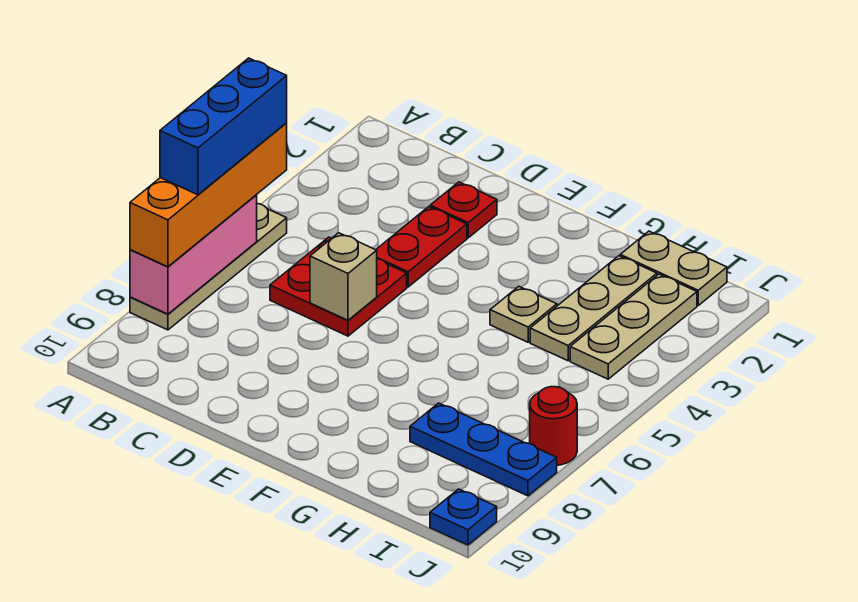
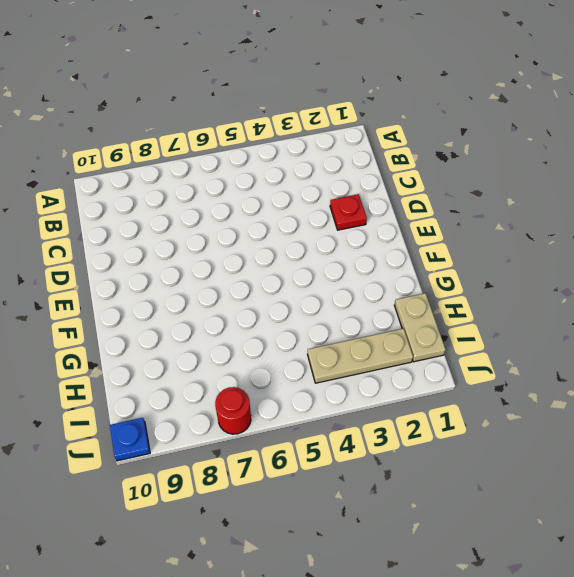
none -> tan plate A5:A8 level 1
none -> red plate C5:D6 level 1
none -> red plate D3:D4 level 1

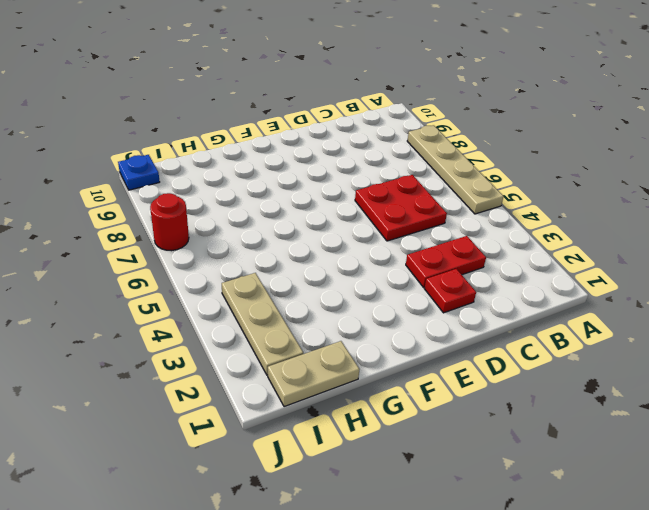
red plate C3:D3 level 1 -> red plate D3:D4 level 1
none -> tan plate G4 level 1
none -> tan plate H2:H4 level 1
none -> blue plate H8:J8 level 1

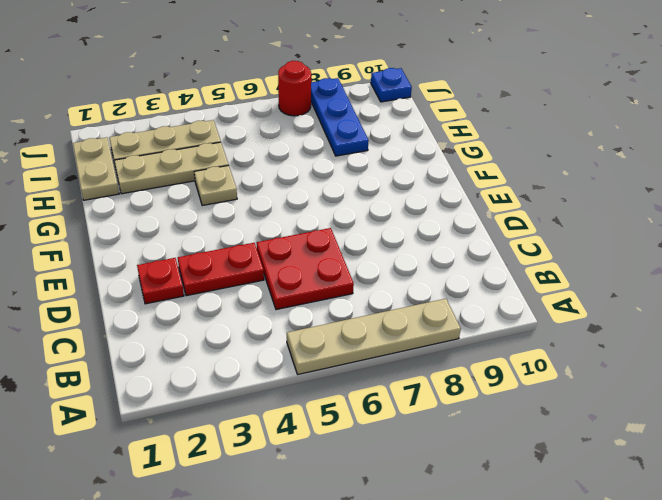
none -> pink brick A6:A8 level 2
none -> tan brick D6 level 2
none -> orange brick A5:A8 level 3

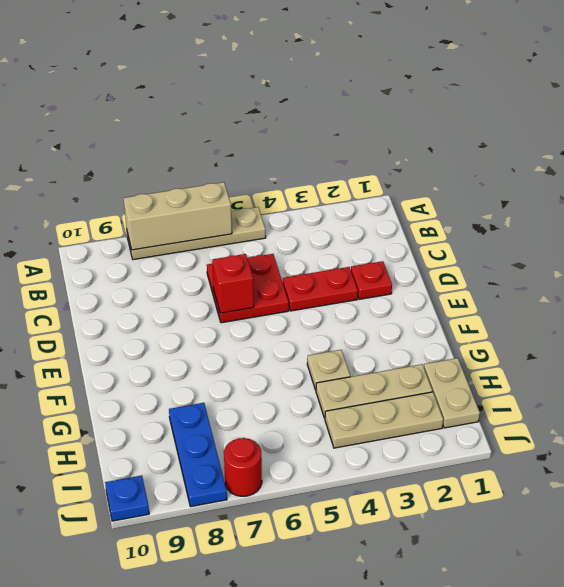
tan brick A6:A8 level 2 -> pink brick A6:A8 level 2
red brick D6 level 2 -> tan brick D6 level 2
none -> orange brick A5:A8 level 3
none -> blue brick A5:A7 level 4

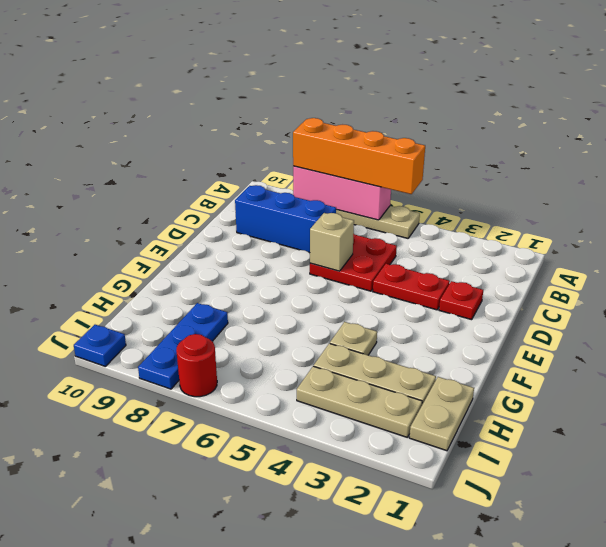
blue brick C7:C9 level 1 -> blue brick A5:A7 level 4

